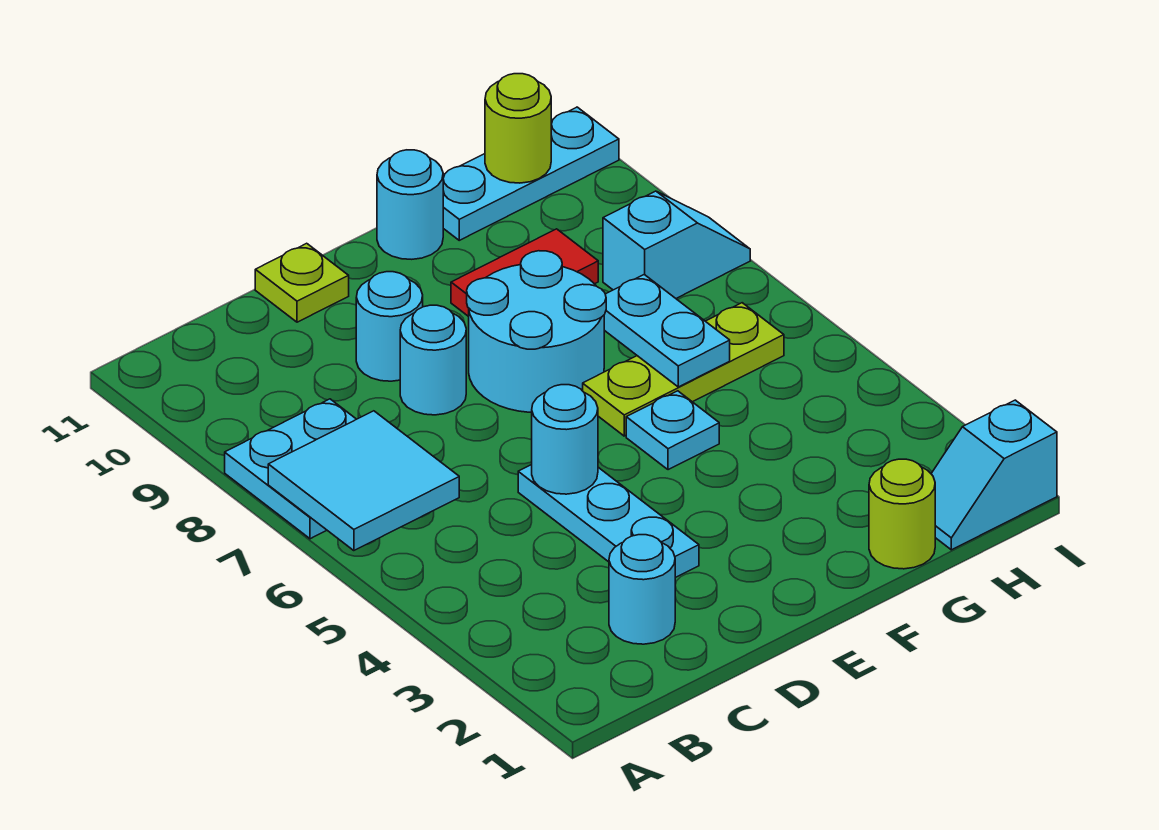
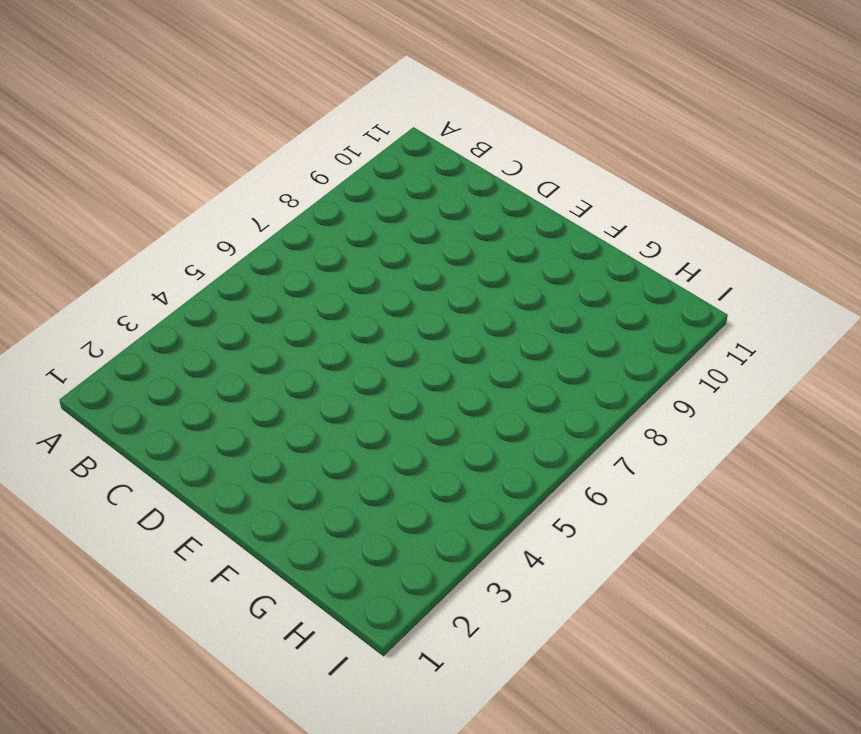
none -> cyan plate A7:B8 level 1
none -> cyan round brick C2 level 1
none -> cyan plate D3:D5 level 1

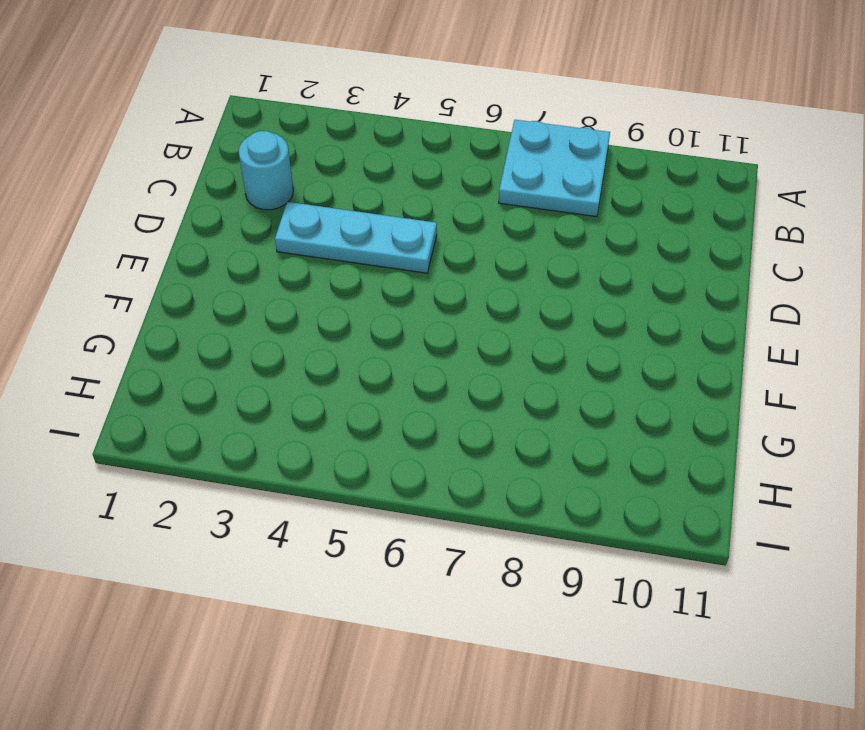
none -> cyan round brick D8 level 1
none -> cyan round brick D9 level 1
none -> lime plate D11 level 1

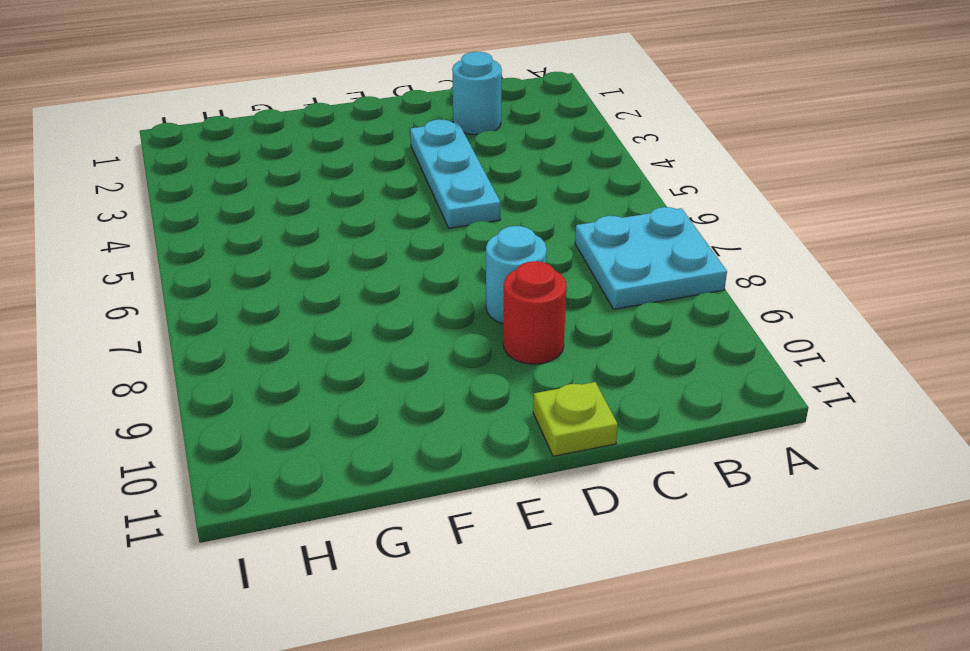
red round brick D9 level 1 -> cyan round brick D9 level 1
none -> cyan round brick E7:F8 level 1
none -> cyan plate F5 level 1
none -> lime plate F6:H6 level 1

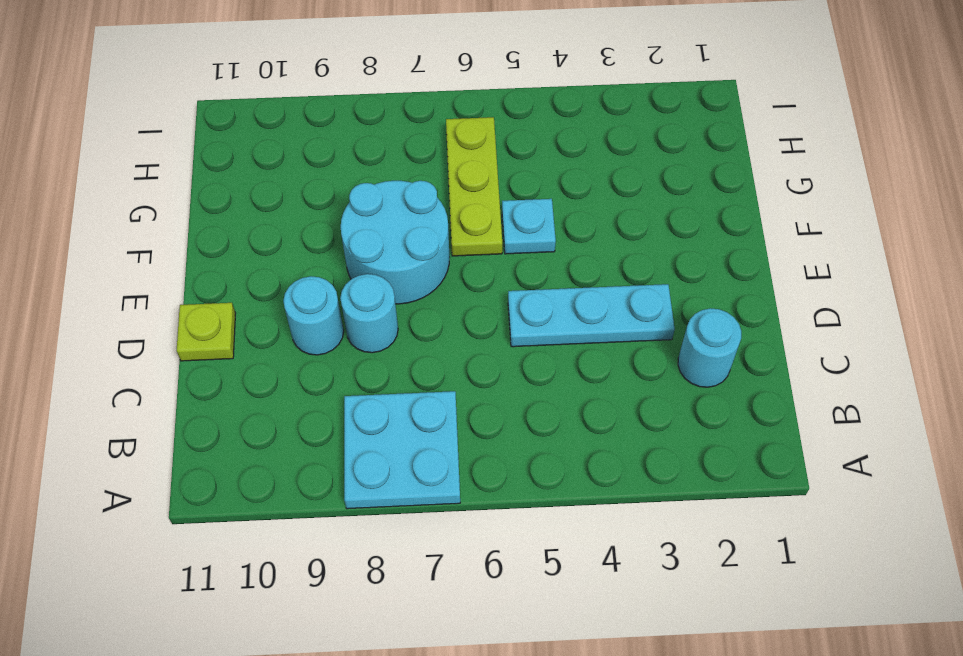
none -> red tile F9:G9 level 1
none -> cyan round brick F11 level 1
none -> lime round brick G1 level 1

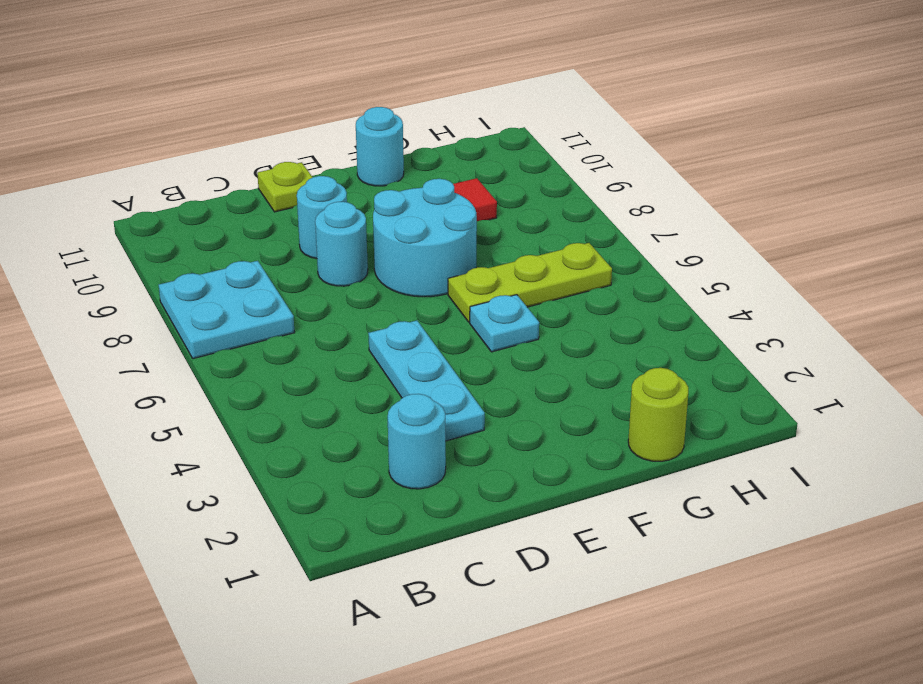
none -> cyan plate G11:I11 level 1
none -> cyan slope H1:I1 level 1 top I
none -> cyan slope H8:I8 level 1 top H

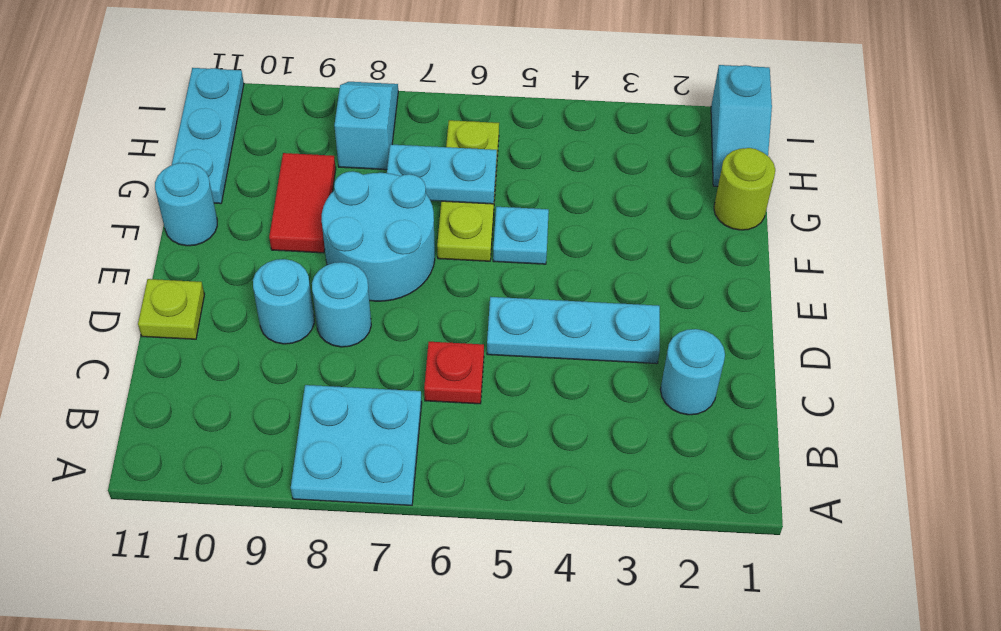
red plate C6 level 1 -> none
none -> cyan tile A6:B7 level 2
none -> cyan round brick D5 level 2
none -> lime round brick H11 level 2

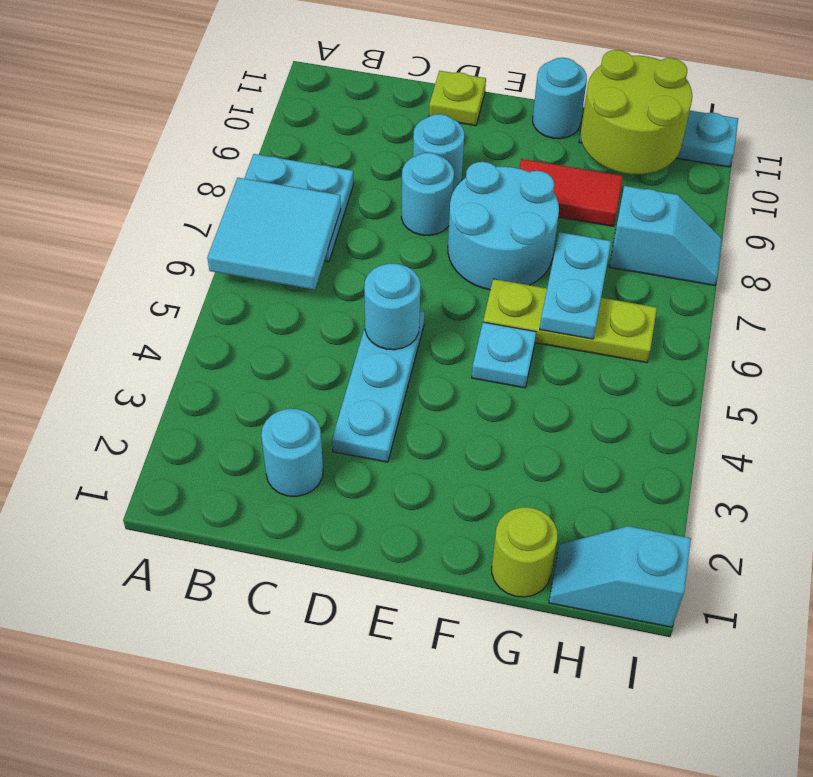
lime round brick G10:H11 level 2 -> lime round brick H11 level 2

